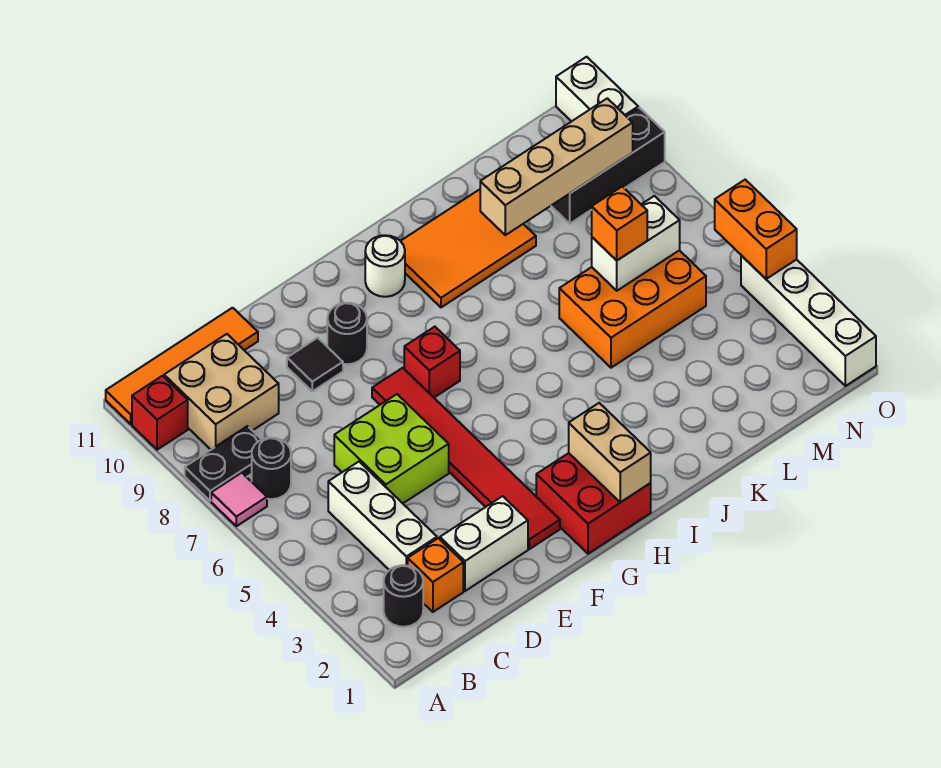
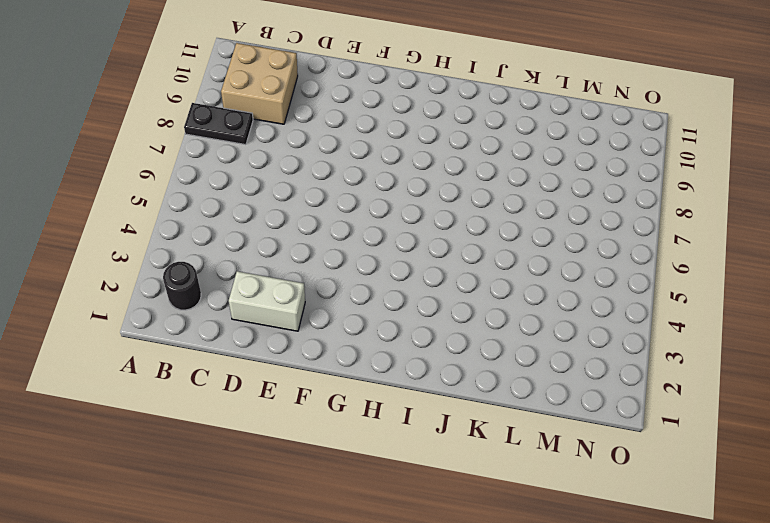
none -> pink tile A7 level 1
none -> red brick A10 level 1
none -> orange tile A11:D11 level 1

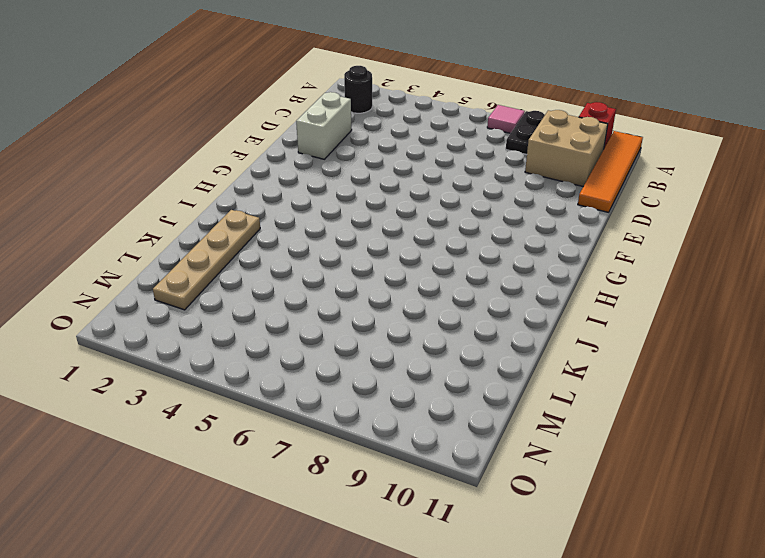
tan plate J2:M2 level 1 -> none
none -> black round brick B7 level 1
none -> orange brick C2 level 1
none -> white brick C3:C5 level 1

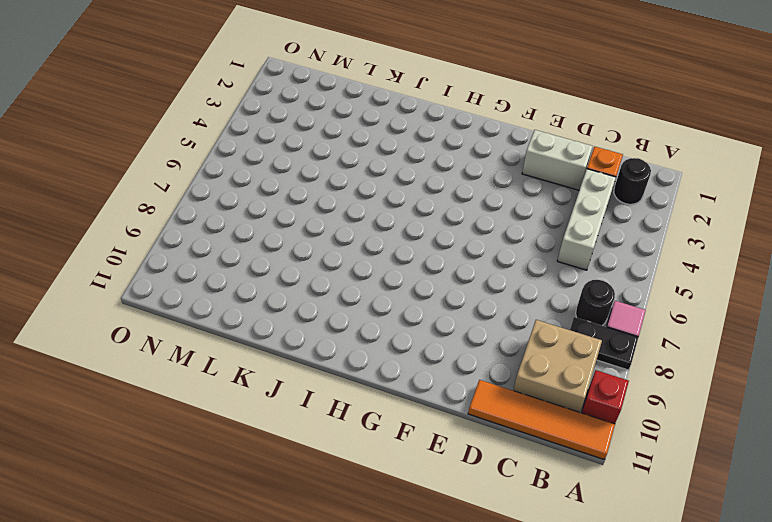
none -> lime brick D5:E6 level 1
none -> black tile E9 level 1
none -> red tile F2:F7 level 1

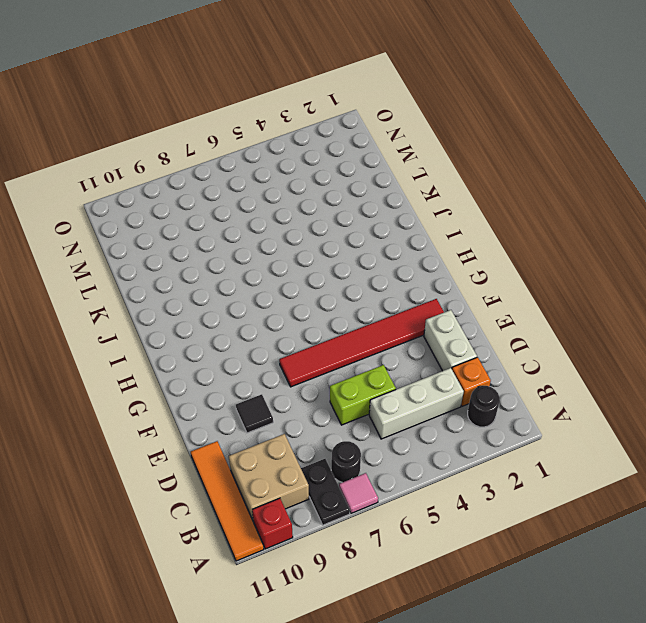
lime brick D5:D6 level 1 -> lime brick D5:E6 level 1
none -> black round brick F9 level 1
none -> red brick G1:H2 level 1
none -> red brick G7 level 1

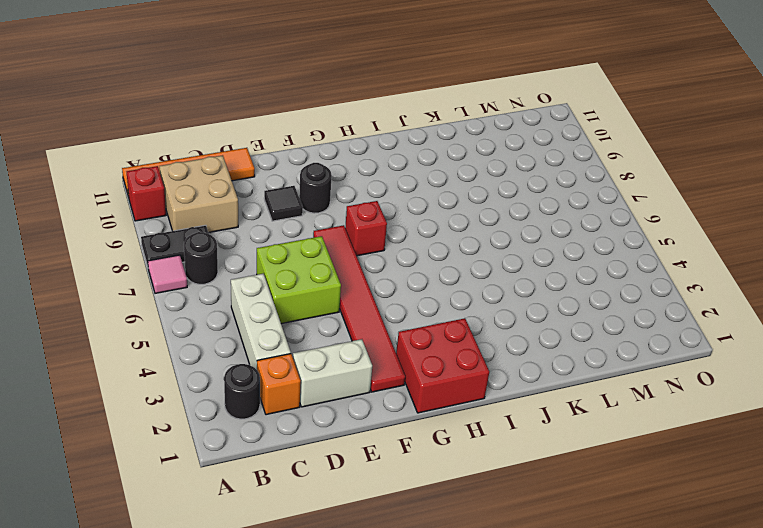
none -> white round brick H10 level 1
none -> orange tile I9:K10 level 1
none -> orange brick K5:M6 level 1

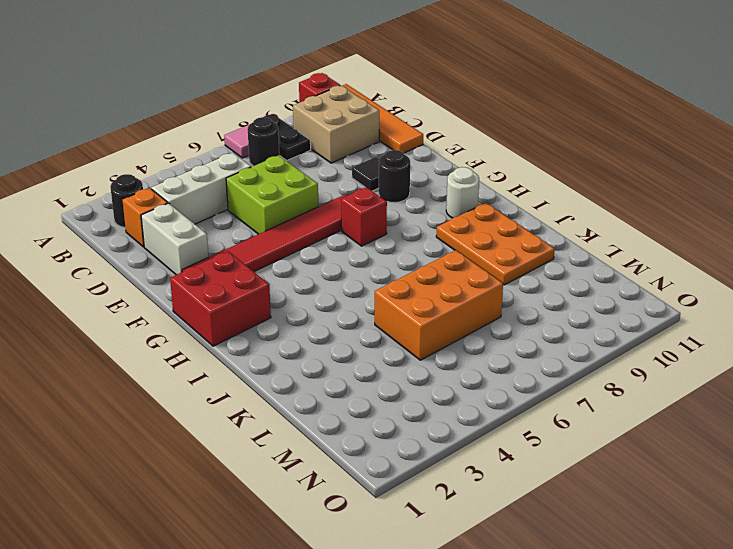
orange plate I9:K10 level 1 -> orange tile I9:K10 level 1
orange brick K5:L7 level 1 -> orange brick K5:M6 level 1
none -> black brick M9:O9 level 1
none -> white brick O1:O4 level 1
none -> white brick O10:O11 level 1

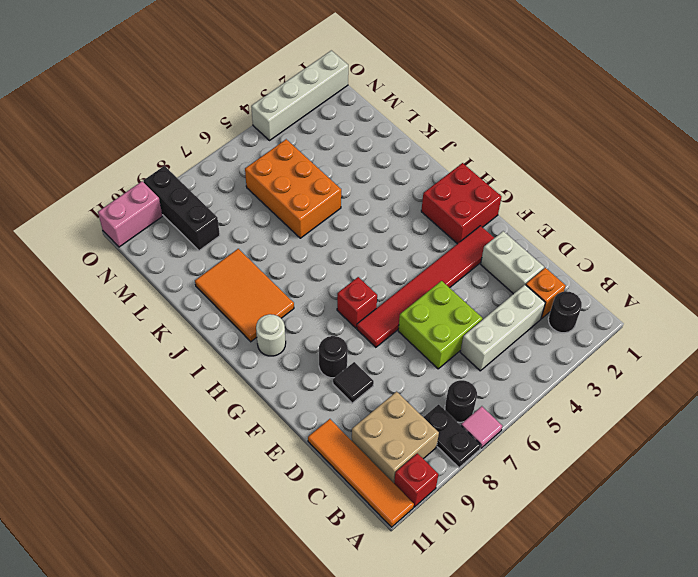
pink brick O10:O11 level 1 -> white brick O10:O11 level 1
none -> tan brick H1:H2 level 2
none -> tan brick K9:N9 level 2
none -> white brick L6:M6 level 2

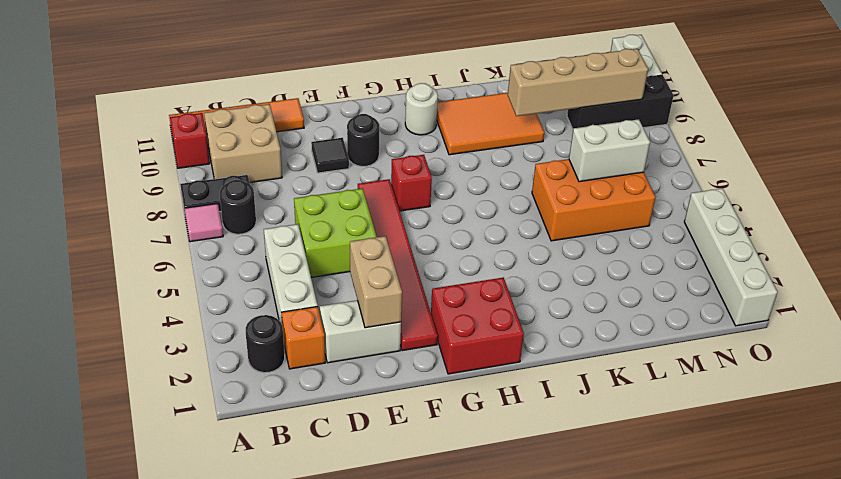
tan brick E2:E3 level 2 -> tan brick H1:H2 level 2
none -> orange brick O4:O5 level 2
none -> orange brick L6 level 3

